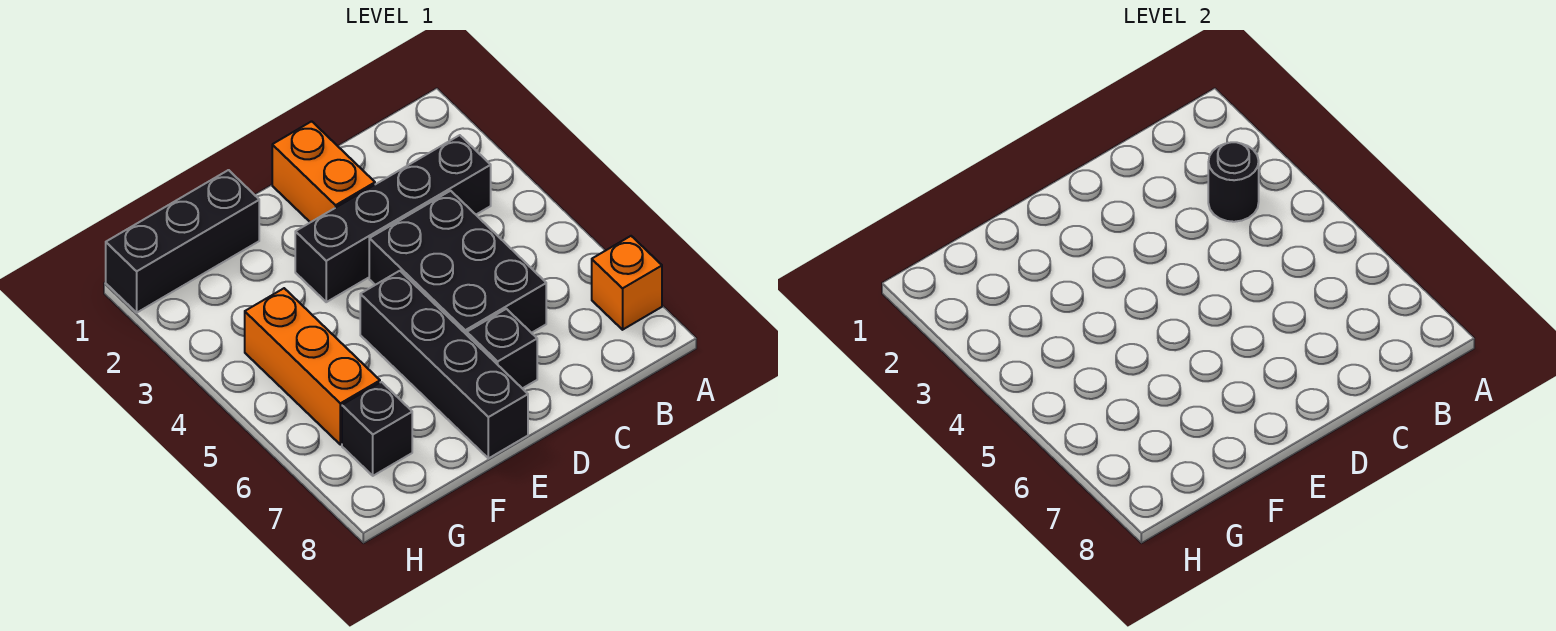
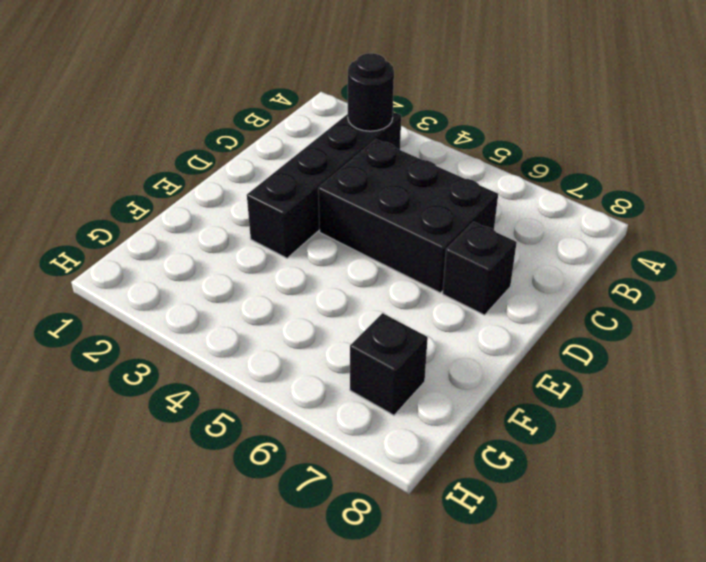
none -> orange brick A7 level 1
none -> orange brick D1:D2 level 1

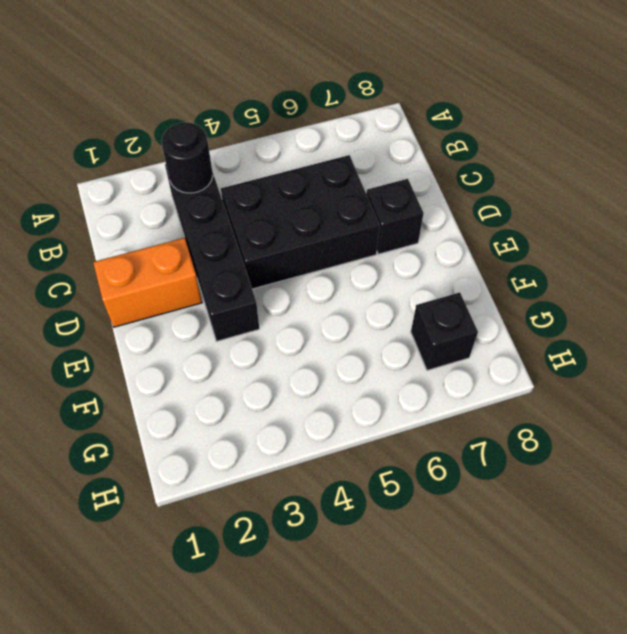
none -> orange brick A7 level 1
none -> black brick E5:E8 level 1

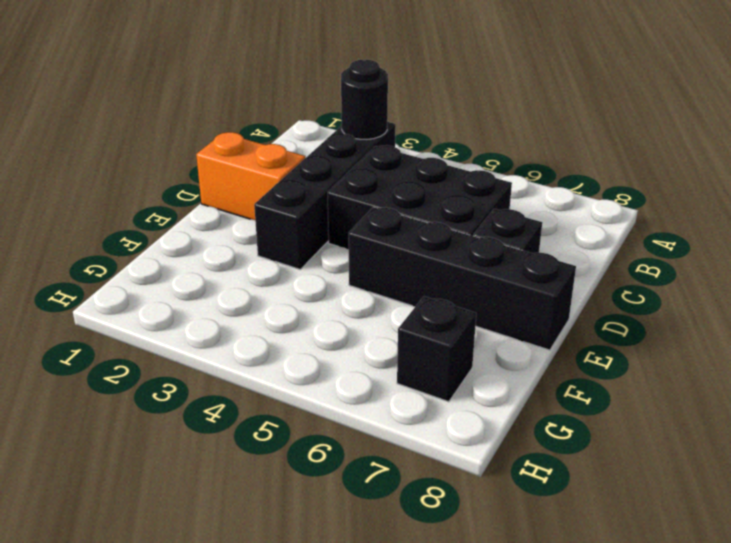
none -> orange brick A7 level 1
none -> black brick F1:H1 level 1

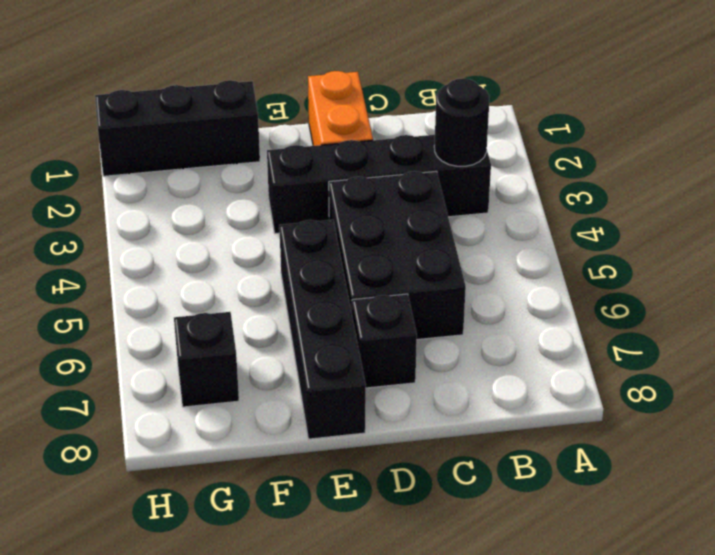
none -> orange brick A7 level 1
none -> orange brick G4:G6 level 1

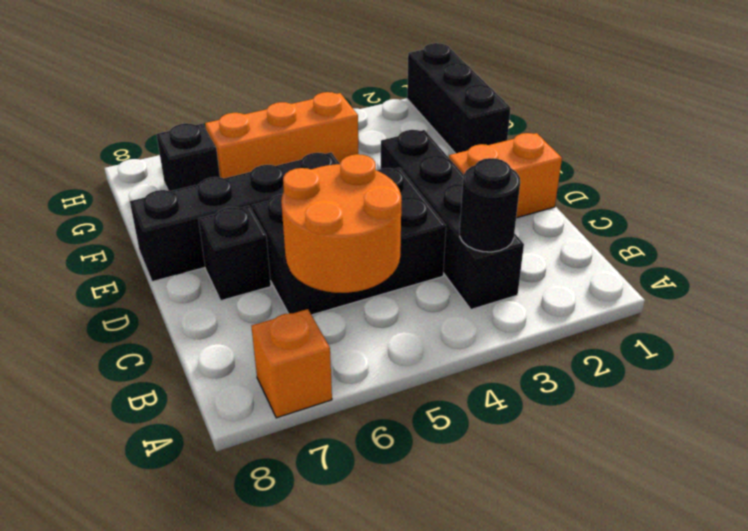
orange round brick B5:C6 level 2 -> none

